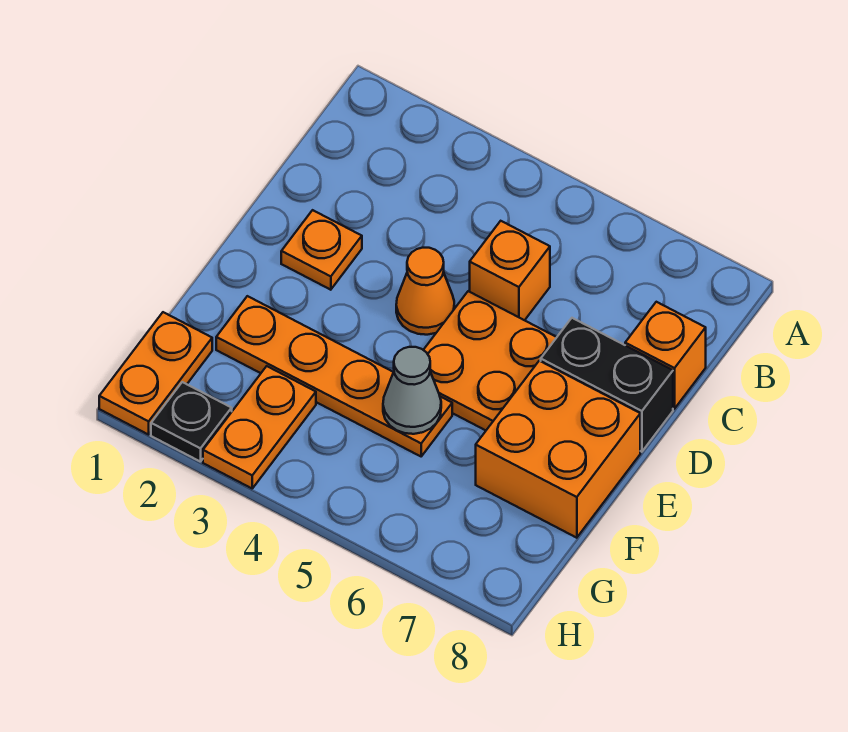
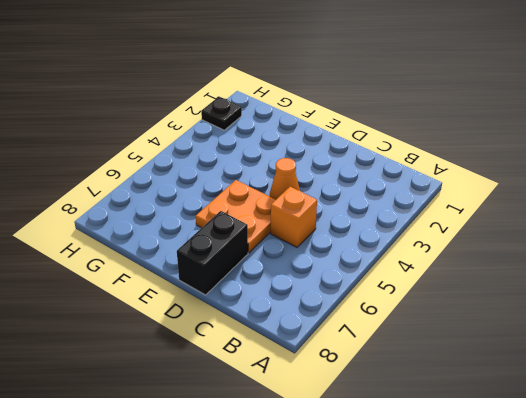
none -> orange brick C8 level 1
none -> orange plate D2 level 1
none -> orange brick E7:F8 level 1

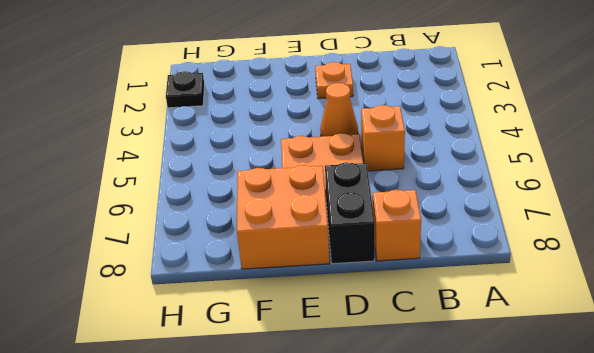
none -> orange plate F2:F5 level 1
none -> orange plate G1:H1 level 1
none -> orange plate G3:H3 level 1

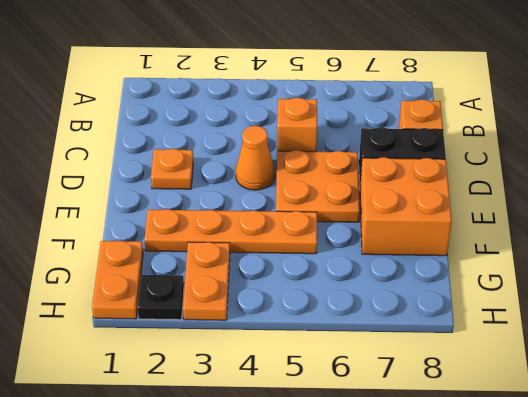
none -> grey cone F5 level 2

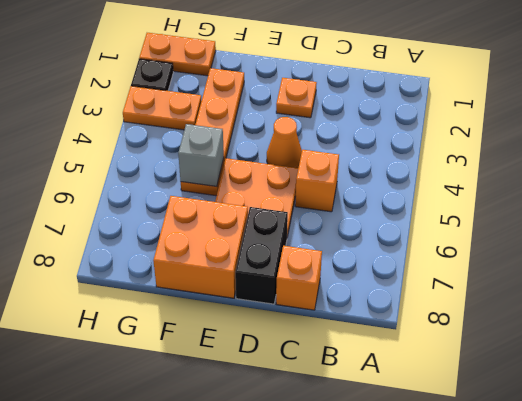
grey brick F5 level 2 -> grey cone F5 level 2

